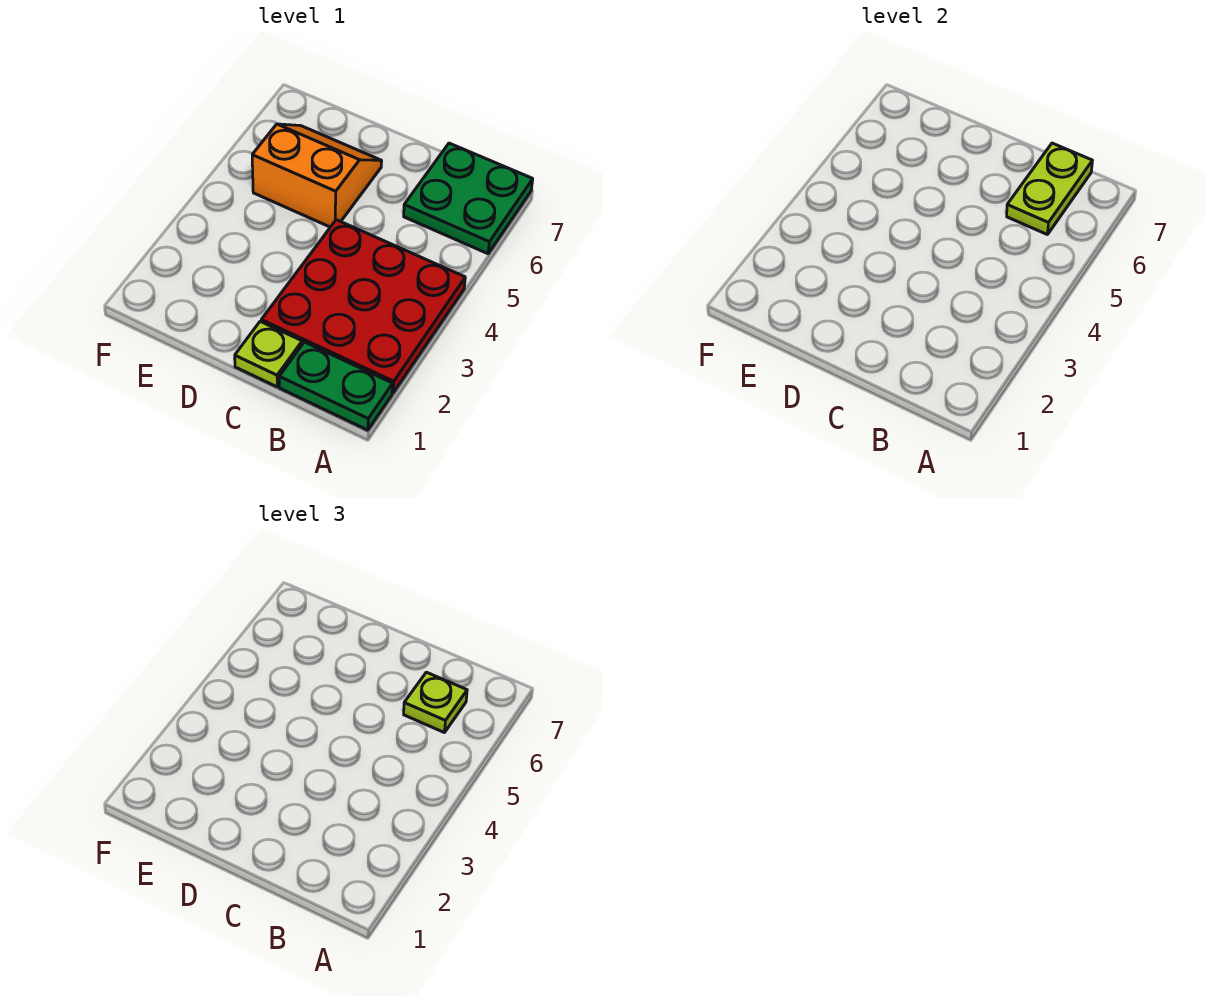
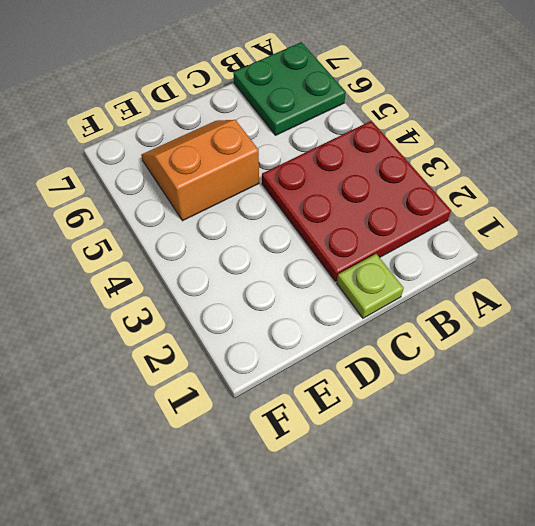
none -> green plate A1:B1 level 1
none -> lime plate B6:B7 level 2

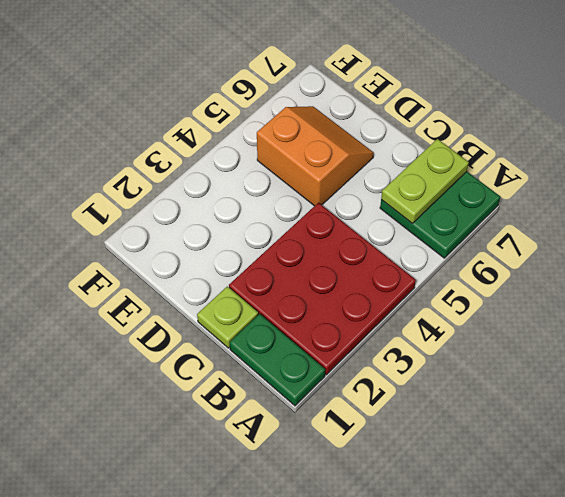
none -> lime plate B6 level 3

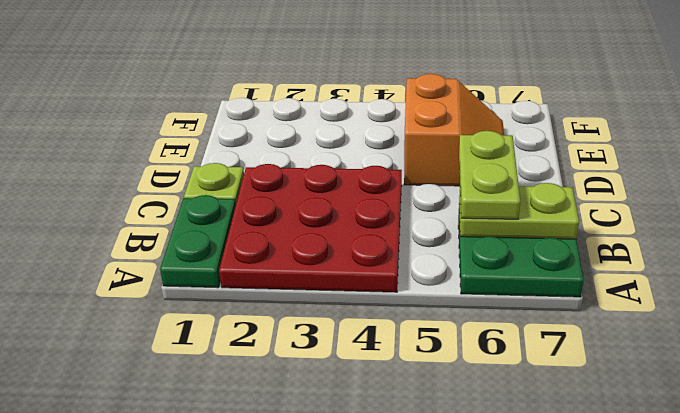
lime plate B6:C6 level 3 -> lime plate B6 level 3

